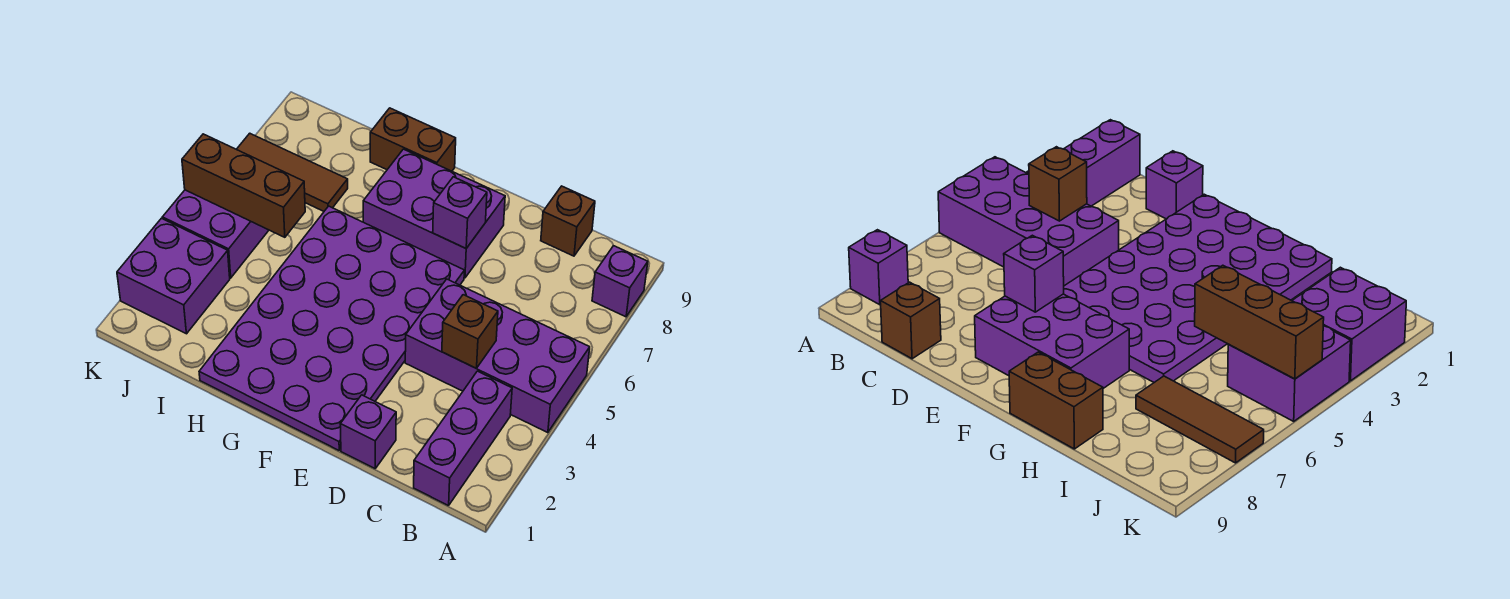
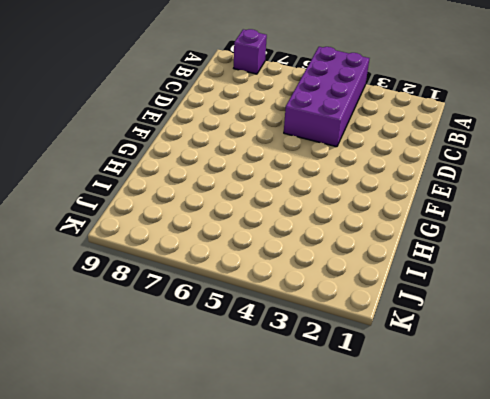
none -> purple brick B1:B3 level 1
none -> brown brick C9 level 1
none -> purple brick D1 level 1

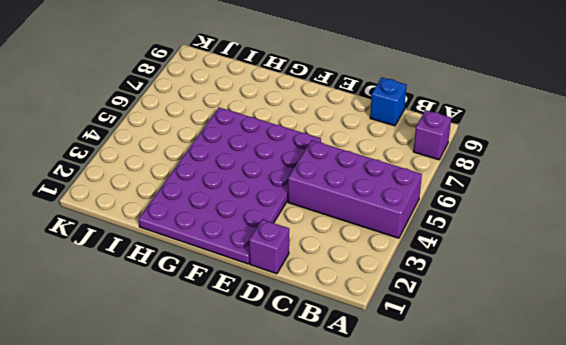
blue brick C9 level 1 -> brown brick C9 level 1
none -> purple brick B1:B3 level 1
none -> purple brick E7:G8 level 1
none -> brown brick G9:H9 level 1

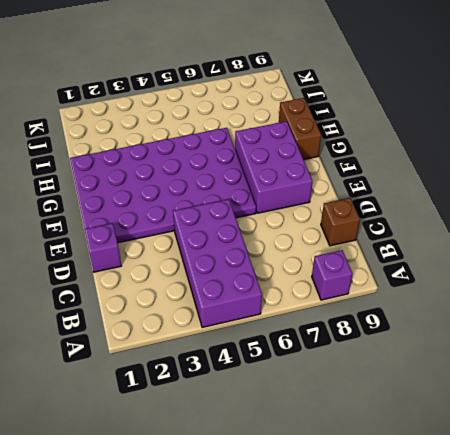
none -> purple brick B1:B3 level 1
none -> brown tile I7:K7 level 1
none -> purple brick J2:K3 level 1

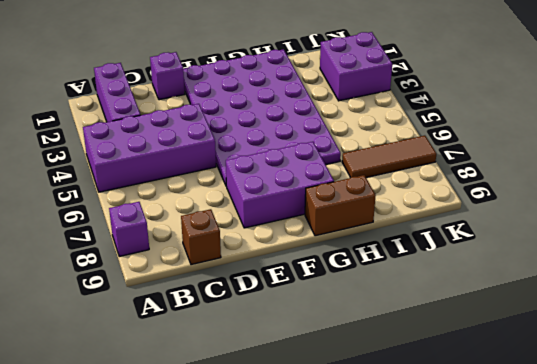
none -> purple brick J4:K5 level 1
none -> brown brick C4 level 2
none -> purple brick E7 level 2

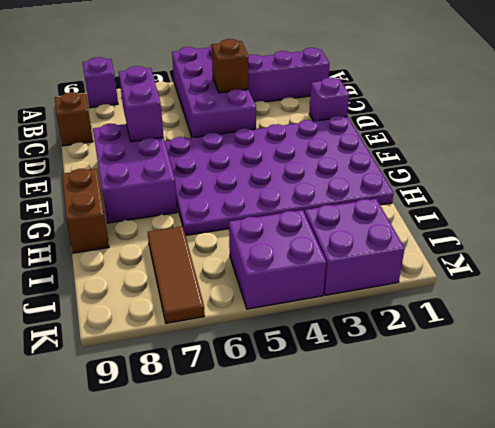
purple brick D7:E7 level 2 -> purple brick E7 level 2
none -> brown brick I5:K5 level 2

